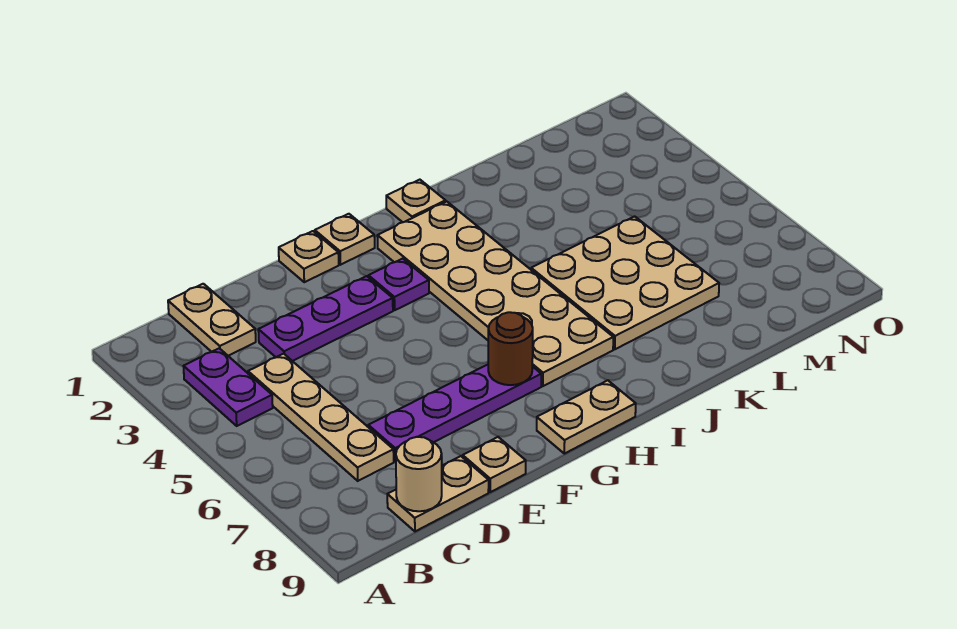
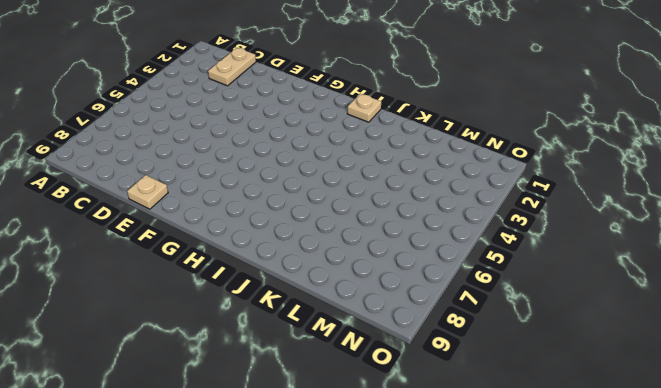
none -> purple plate B3:B4 level 1
none -> tan plate C4:C7 level 1
none -> tan plate C9:D9 level 1

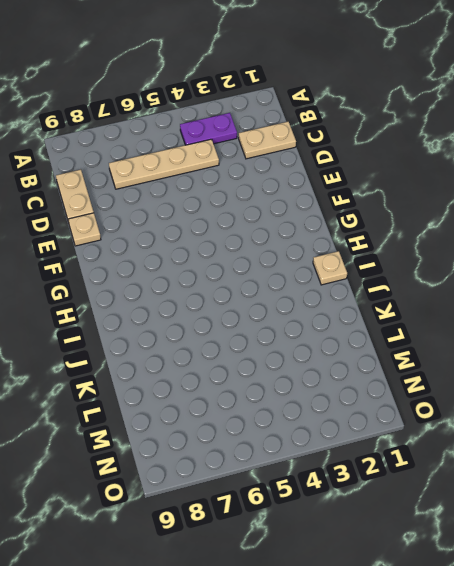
none -> purple plate D3:F3 level 1
none -> purple plate D7:G7 level 1
none -> tan plate F1 level 1

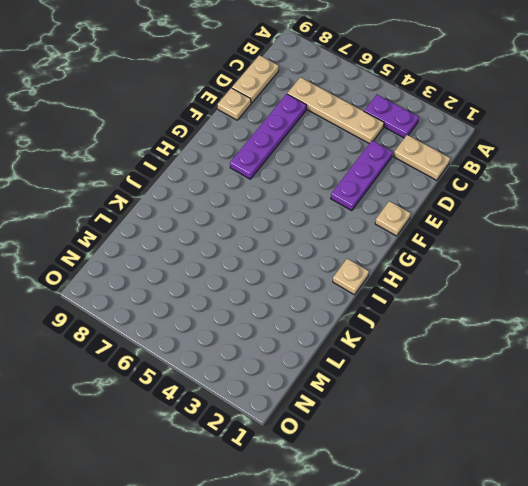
none -> tan plate G1 level 1
none -> purple plate G3 level 1
none -> tan plate G9:H9 level 1

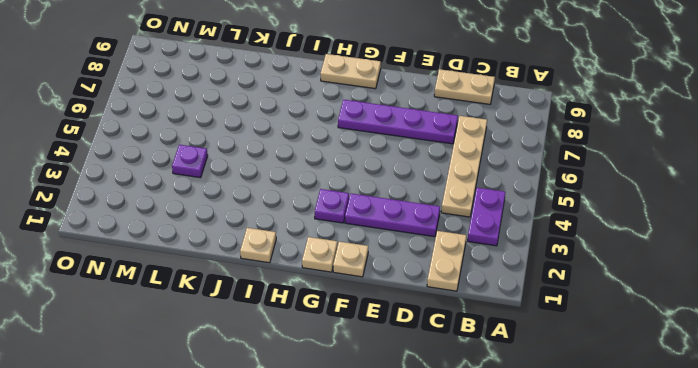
purple plate L4 level 1 -> none
none -> tan plate E9 level 1
none -> tan plate H2:I7 level 1
none -> tan plate J5:L7 level 1

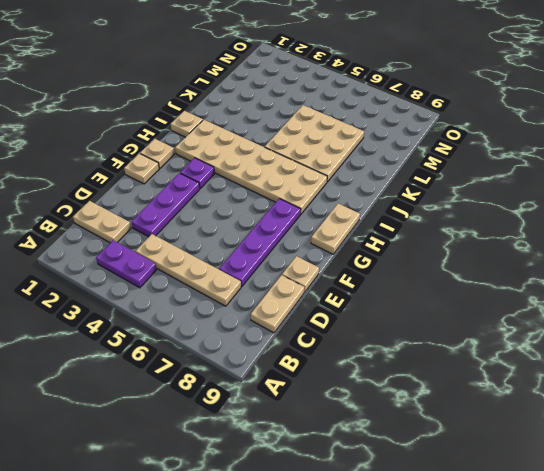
none -> tan round brick C9 level 2
none -> brown round brick G7 level 2

